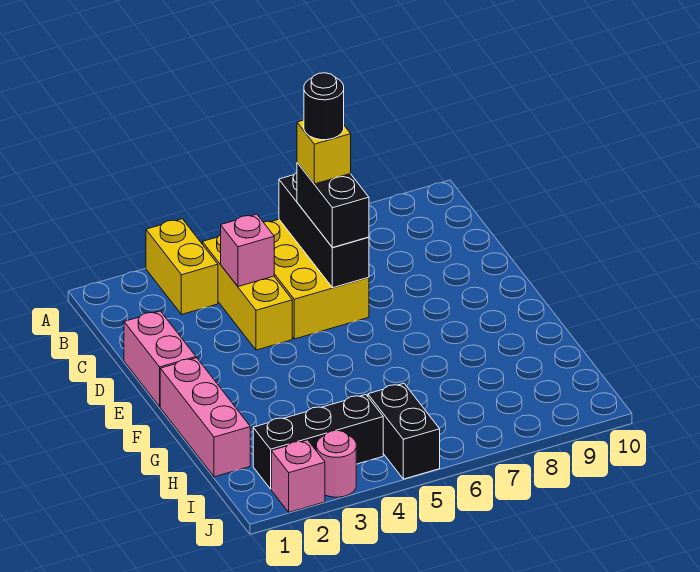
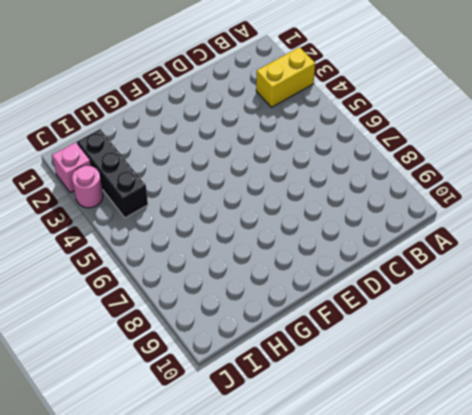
none -> yellow brick B4:D4 level 1
none -> yellow brick B5:D6 level 1
none -> pink brick D1:E1 level 1

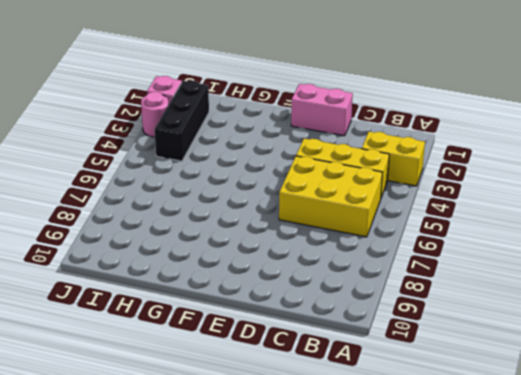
none -> pink brick F1:H1 level 1
none -> black brick I5:J5 level 1
none -> black brick B6:D6 level 2

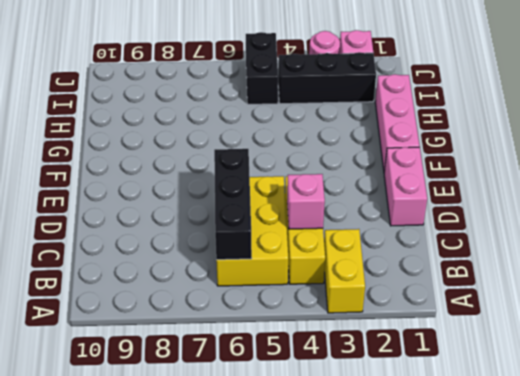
none -> black brick C6:D6 level 3
none -> yellow brick C6 level 4
none -> black round brick C6 level 5

